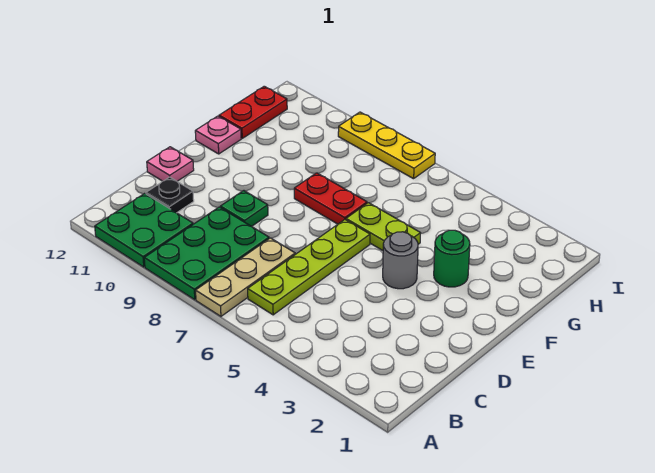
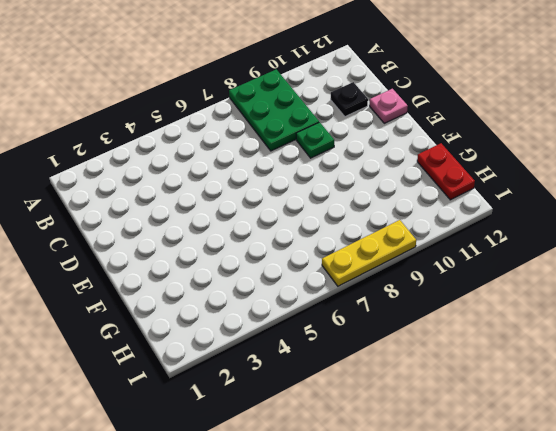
none -> tan plate A7:C7 level 1
none -> green plate A10:B11 level 1
none -> lime plate B6:E6 level 1

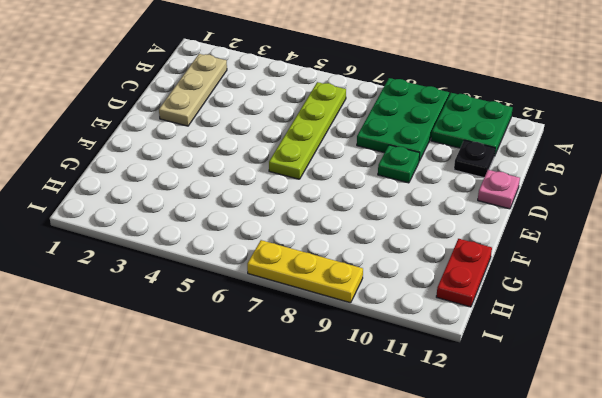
tan plate B2:D2 level 1 -> tan plate A7:C7 level 1
none -> grey round brick E4 level 1
none -> green round brick F3 level 1
none -> lime plate F5:F6 level 1

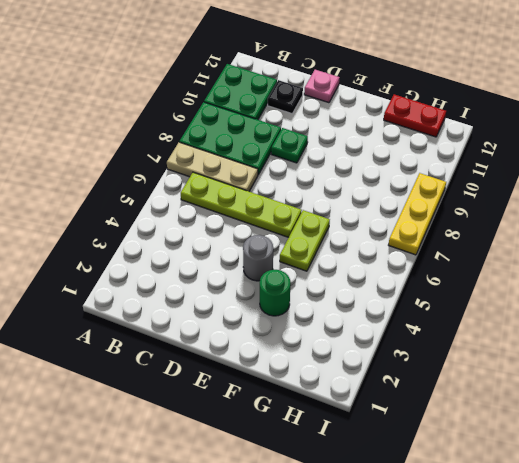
none -> red plate F7:F8 level 1
none -> pink plate F12 level 1

